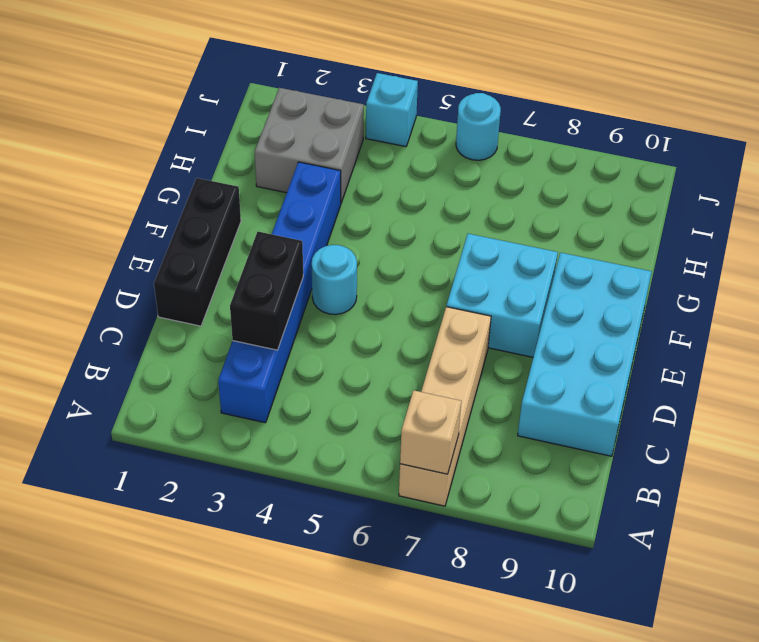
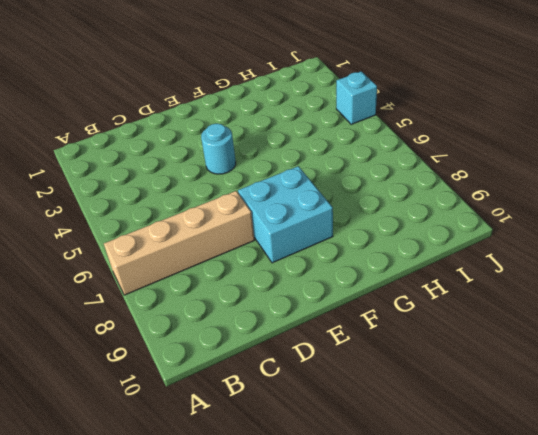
none -> blue brick B3:G3 level 1
none -> cyan brick C9:F10 level 1

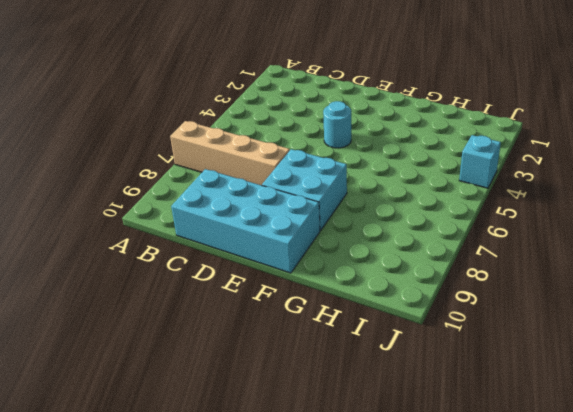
none -> blue brick B3:G3 level 1
none -> black brick D1:F1 level 1

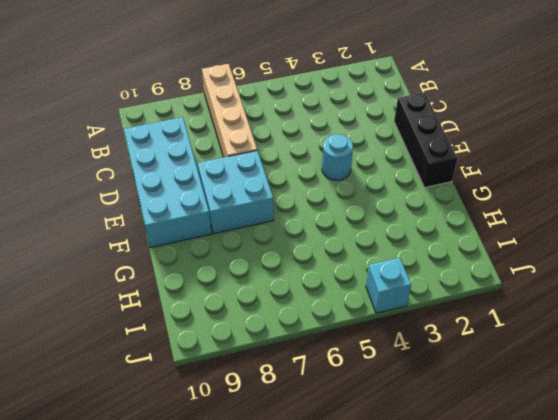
none -> blue brick B3:G3 level 1
none -> grey brick H2:I3 level 1

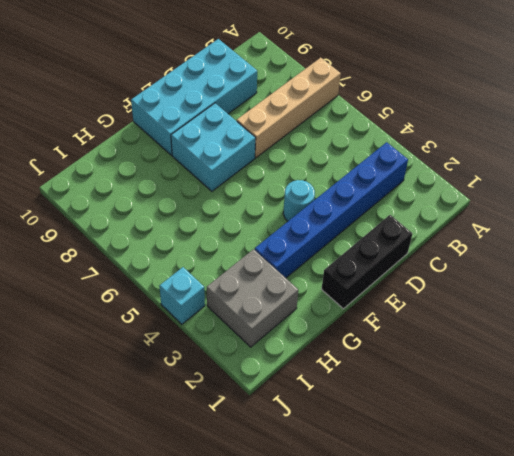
none -> cyan round brick J6 level 1
none -> tan brick A7 level 2

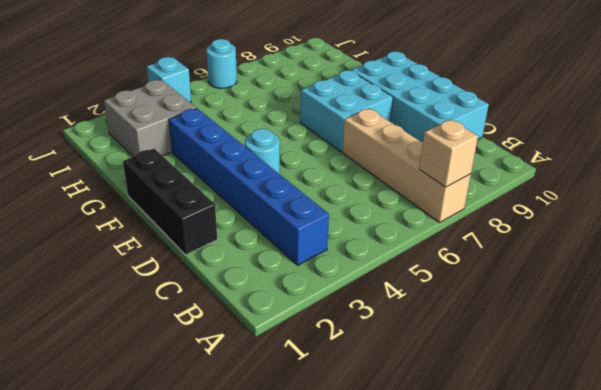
none -> black brick C3:D3 level 2

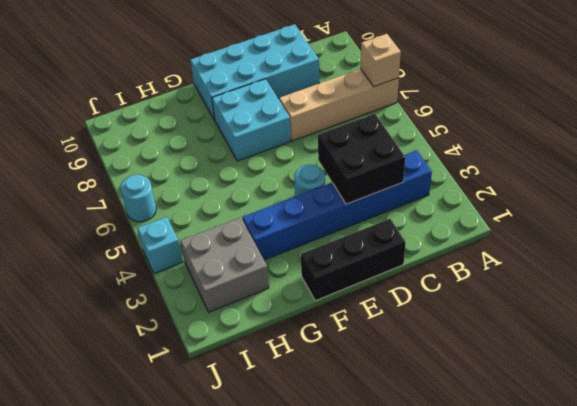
black brick C3:D4 level 2 -> black brick C3:D3 level 2

